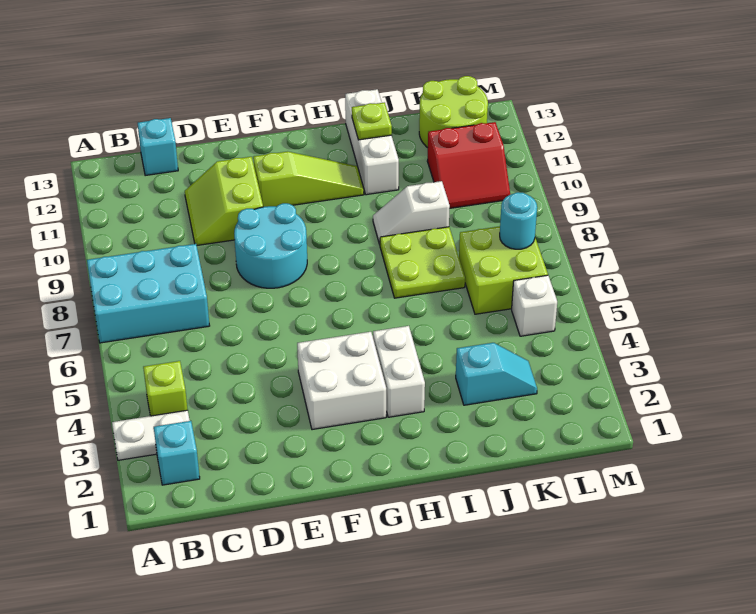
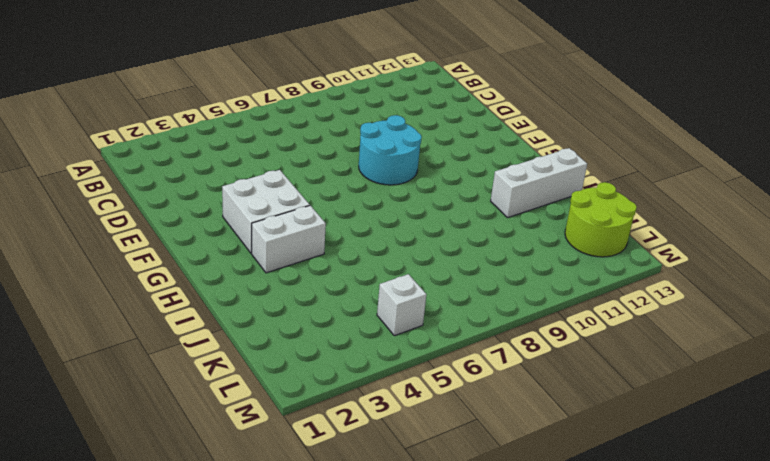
none -> white plate A3:B3 level 1
none -> cyan brick A7:C8 level 1
none -> cyan brick B2 level 1

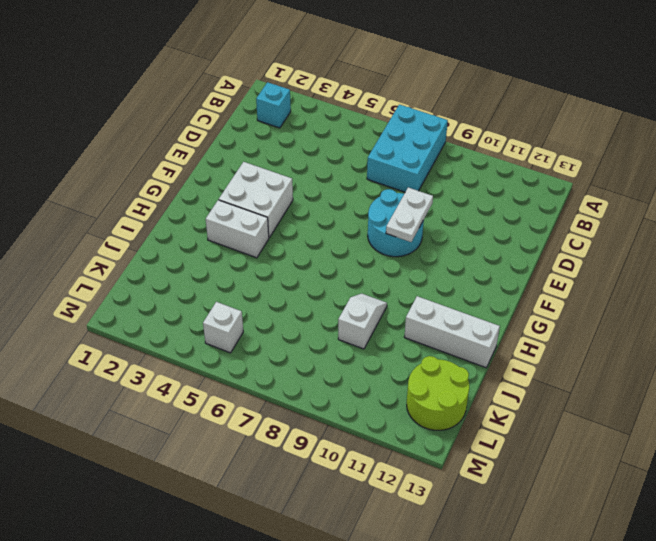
white plate E9:F9 level 2 -> white plate A3:B3 level 1
none -> lime brick B4 level 1
none -> cyan brick C13 level 1
none -> lime slope D10:E11 level 1 top E

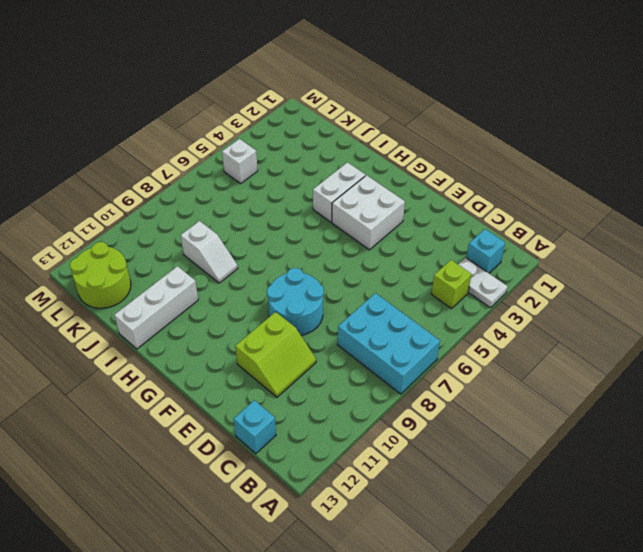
none -> lime slope F11:H11 level 1 top F
none -> lime plate I7:J8 level 1
none -> cyan slope J3:K3 level 1 top J

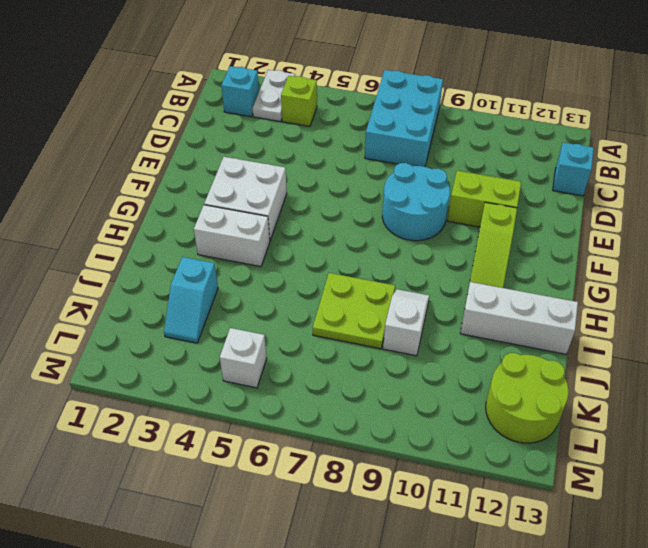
none -> lime brick K6:L7 level 1
none -> red slope K10:L11 level 1 top 11
none -> lime plate I12 level 2

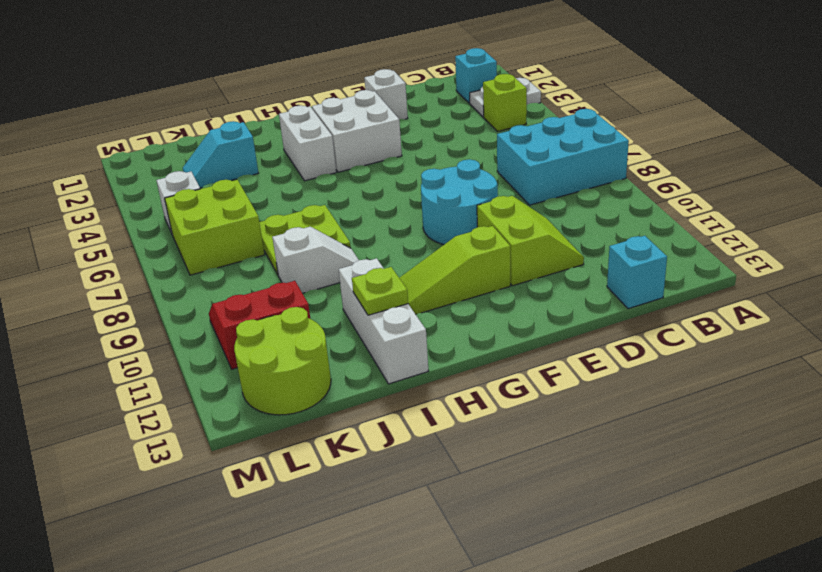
white brick E2 level 1 -> none
none -> cyan round brick L7 level 2

